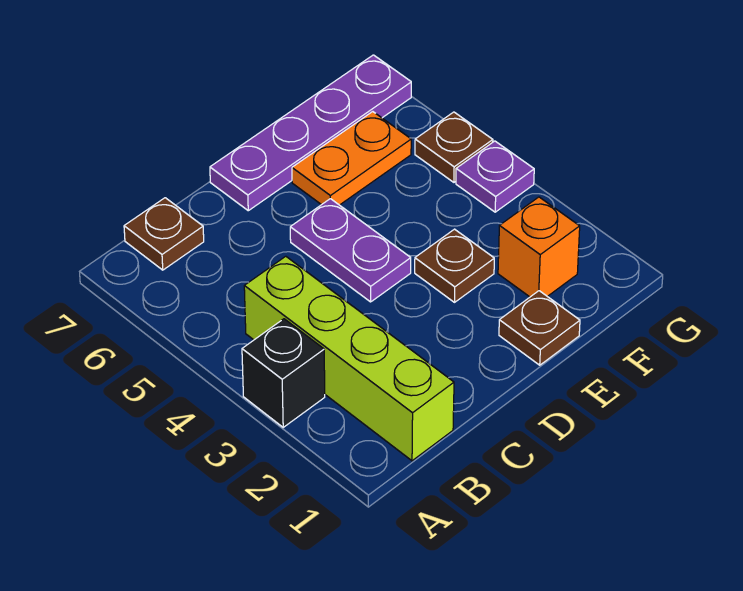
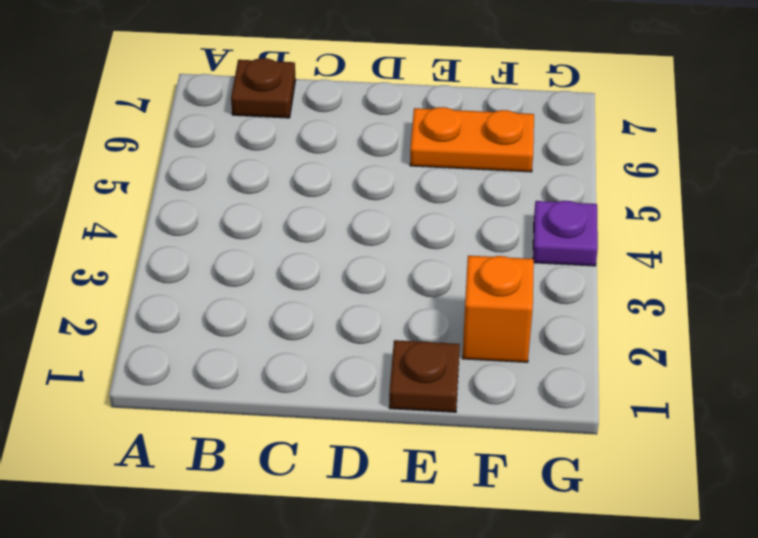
none -> black brick A3 level 1
none -> lime brick B1:B4 level 1

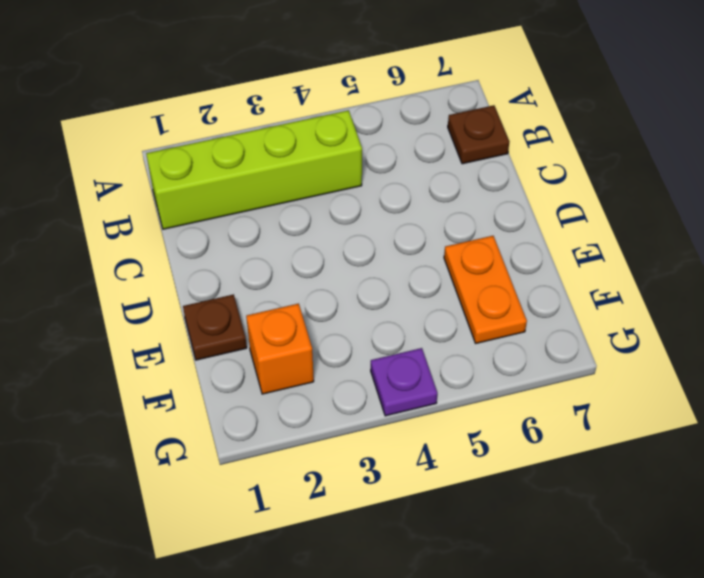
none -> black brick A3 level 1
none -> purple plate D4:D5 level 1

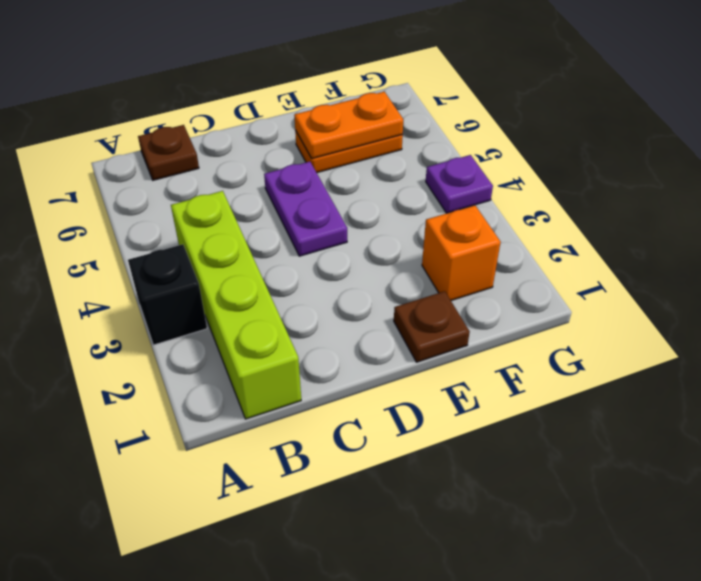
orange plate E6:F6 level 2 -> none
none -> purple plate D7:G7 level 1
none -> brown plate E3 level 1

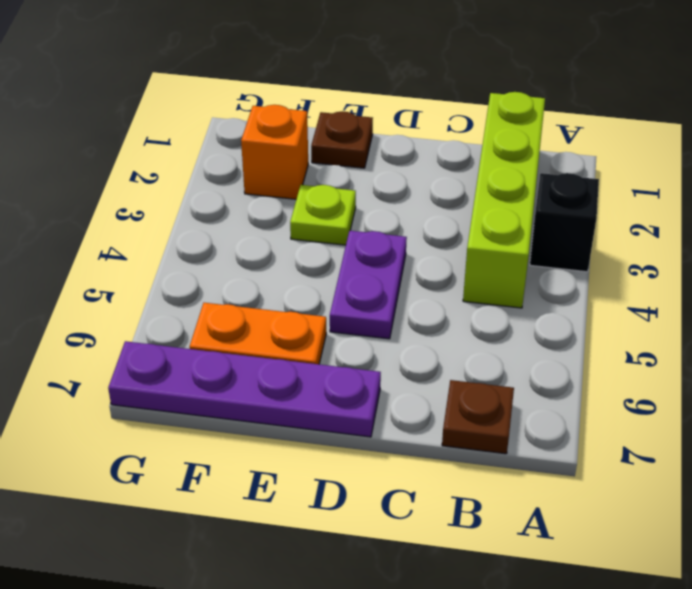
lime plate E3 level 1 -> brown plate E3 level 1
none -> purple plate G4 level 1
none -> brown plate G5 level 1

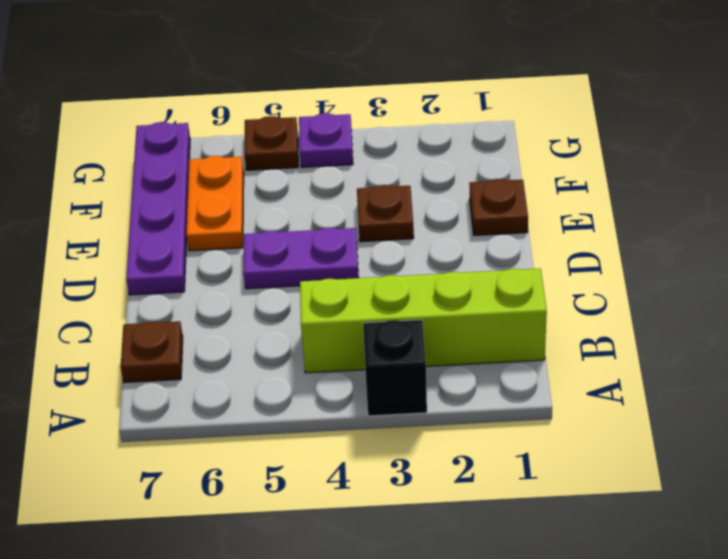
none -> orange brick F2 level 1

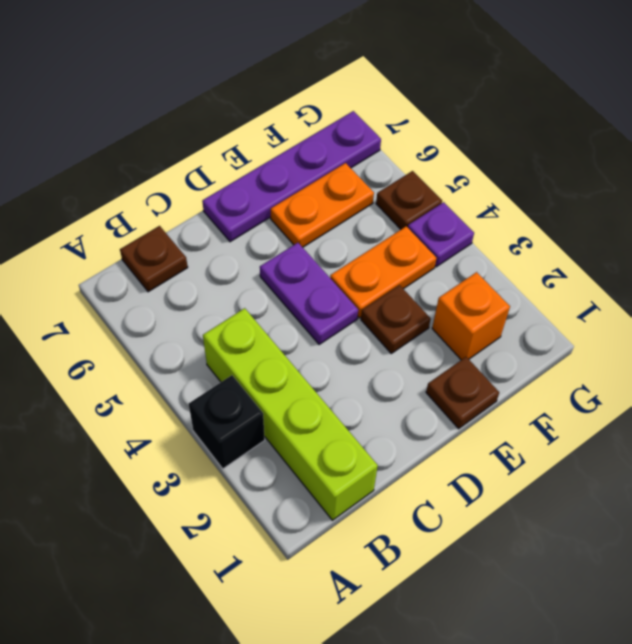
orange plate E4:F4 level 1 -> none

